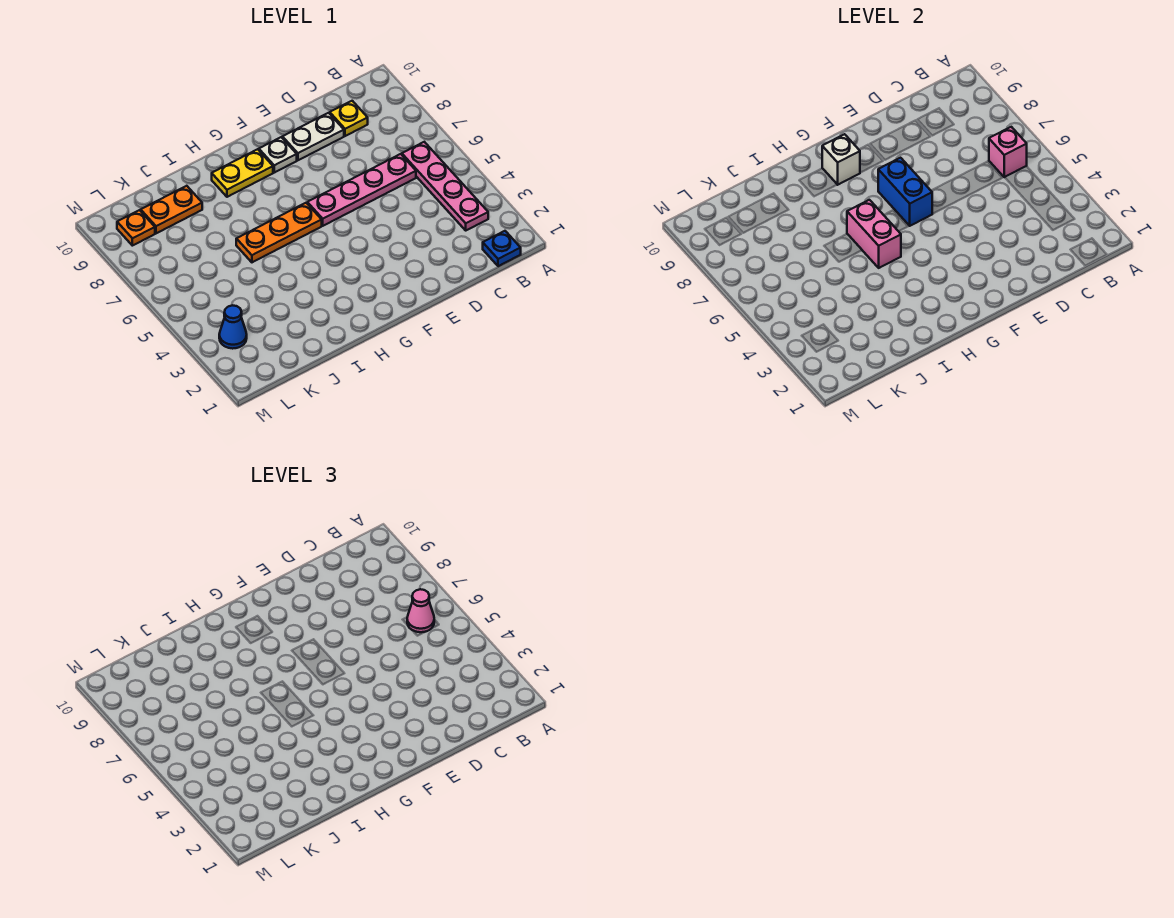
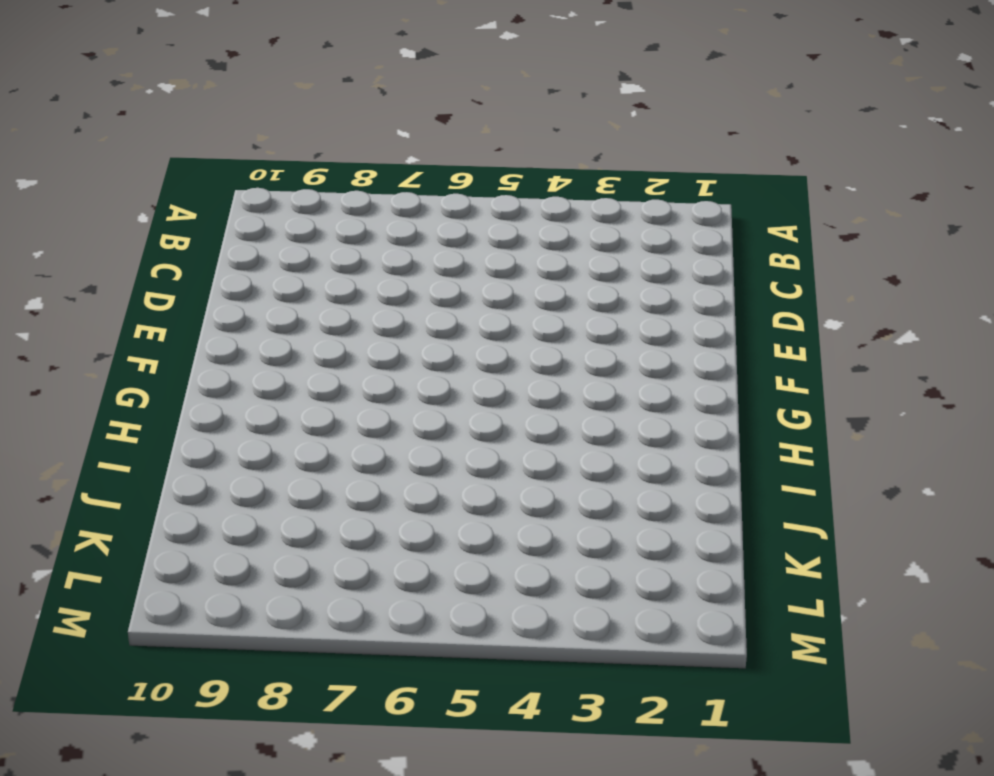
none -> blue plate B1 level 1
none -> pink plate B3:B6 level 1
none -> pink plate C6:F6 level 1

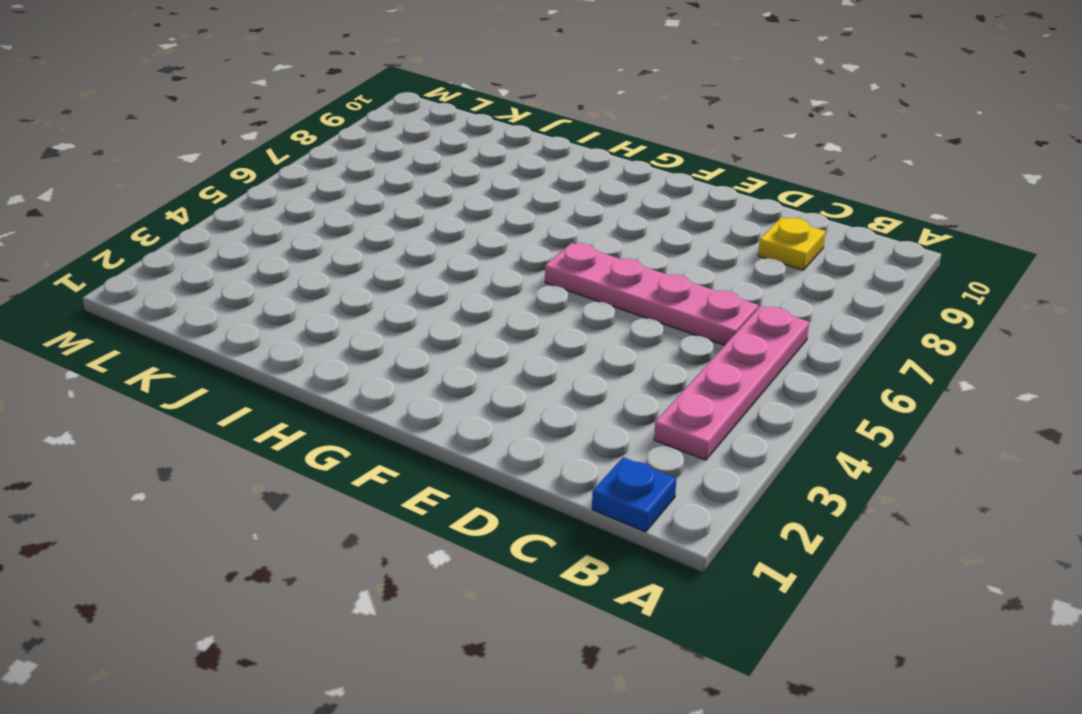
none -> white plate D9:E9 level 1
none -> white plate F9 level 1
none -> orange plate G6:I6 level 1

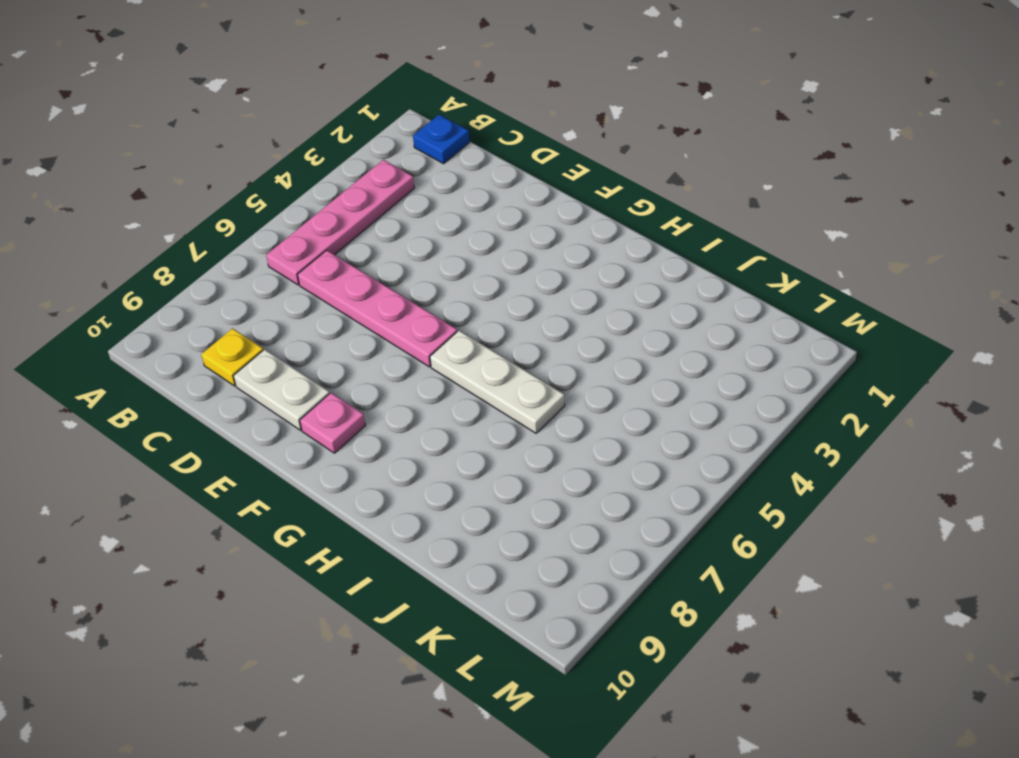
pink plate F9 level 1 -> white plate F9 level 1
white plate G6:I6 level 1 -> orange plate G6:I6 level 1
none -> yellow plate G9:H9 level 1
none -> orange plate J9:K9 level 1
none -> blue cone L3 level 1

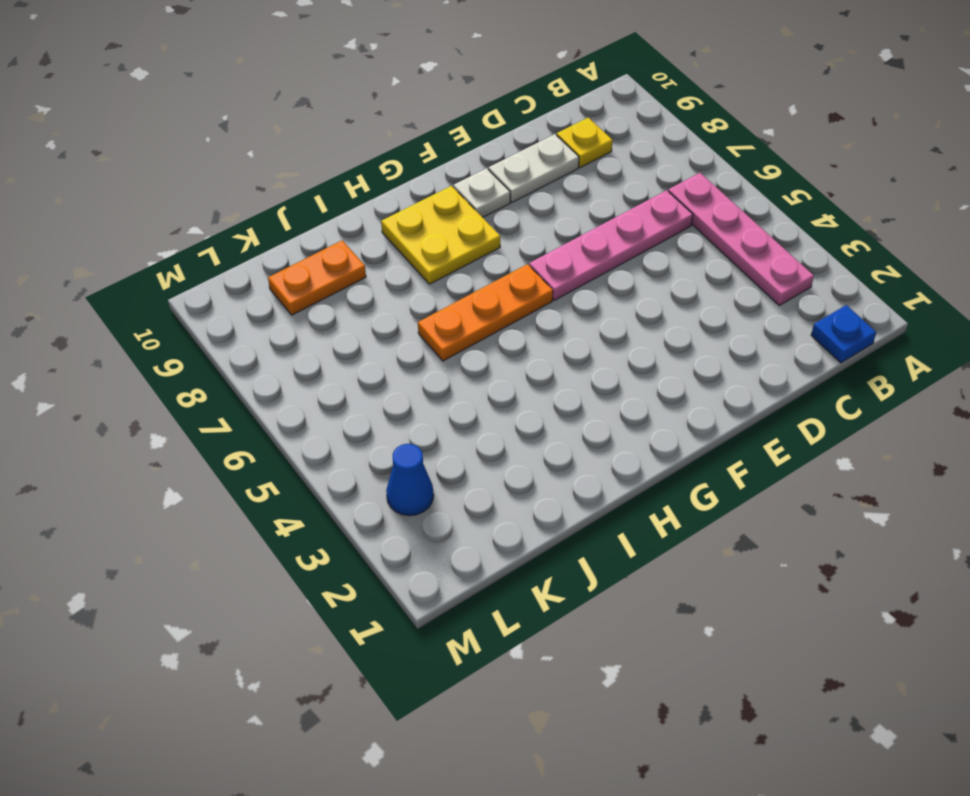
yellow plate G8:H9 level 1 -> yellow plate G9:H9 level 1
none -> orange plate L9 level 1
none -> pink brick B6 level 2
none -> blue brick F6:F7 level 2

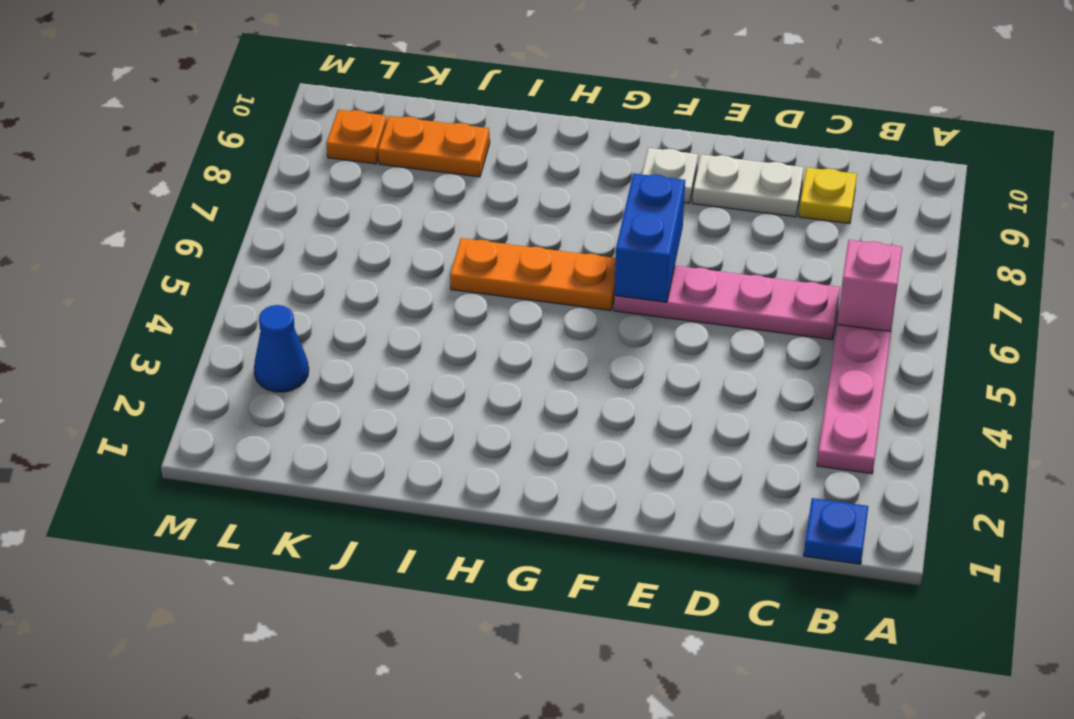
none -> yellow plate G9:H9 level 1
none -> white brick G9 level 2
none -> pink brick H5:H6 level 2

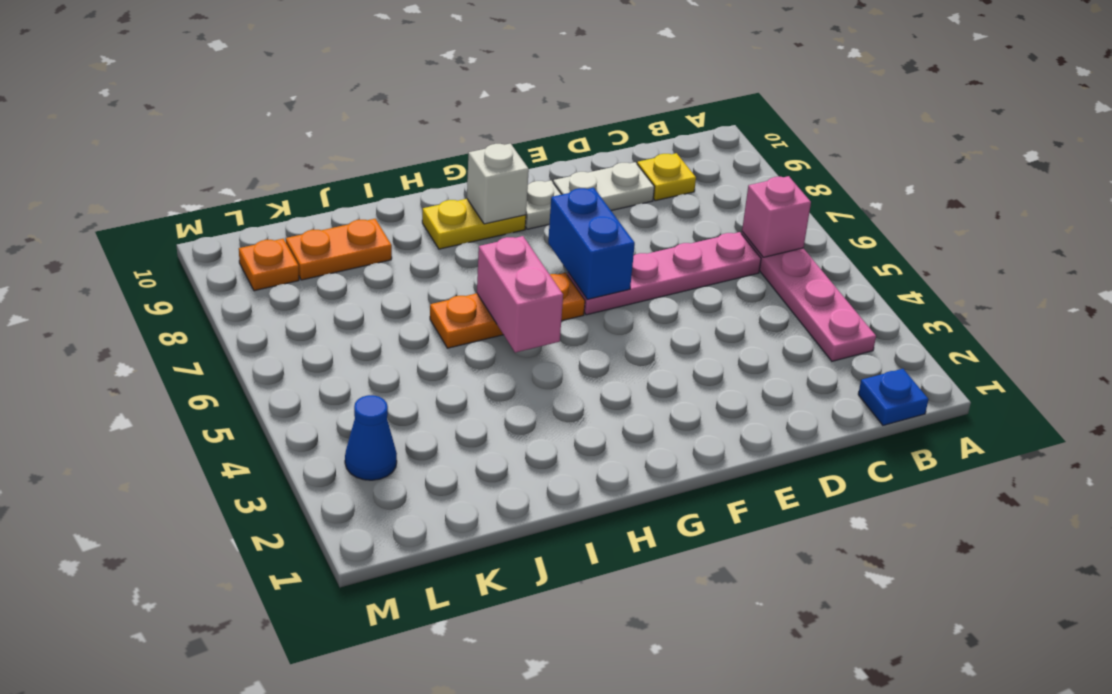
none -> pink cone B6 level 3

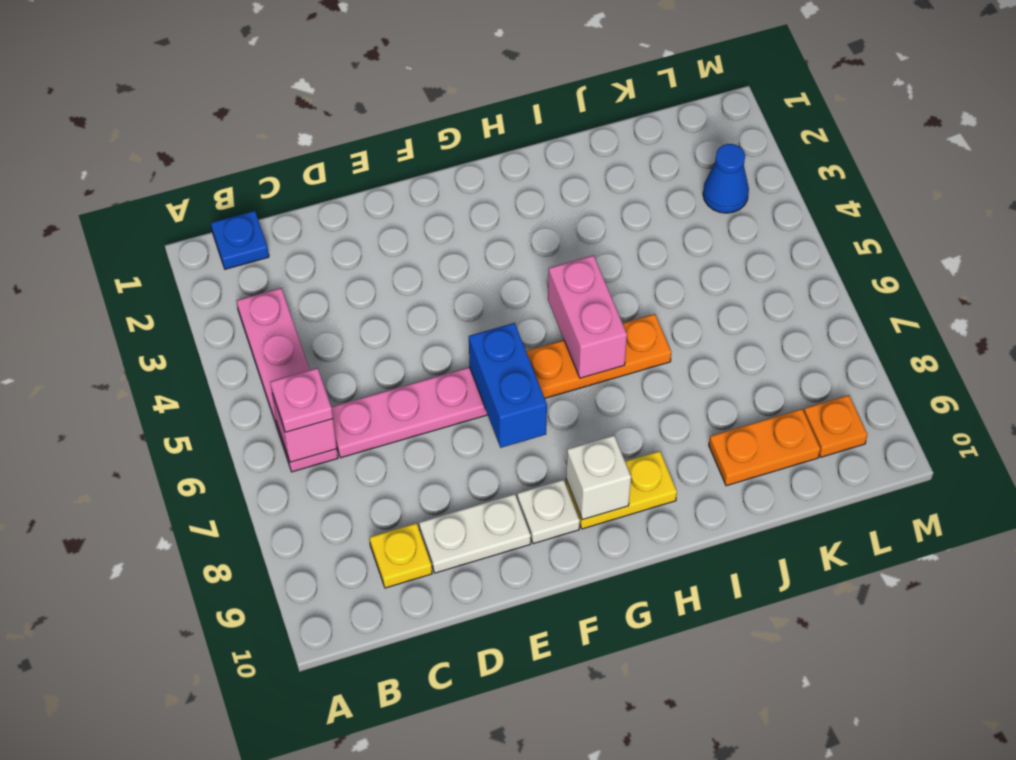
pink plate B6 level 3 -> pink cone B6 level 3

